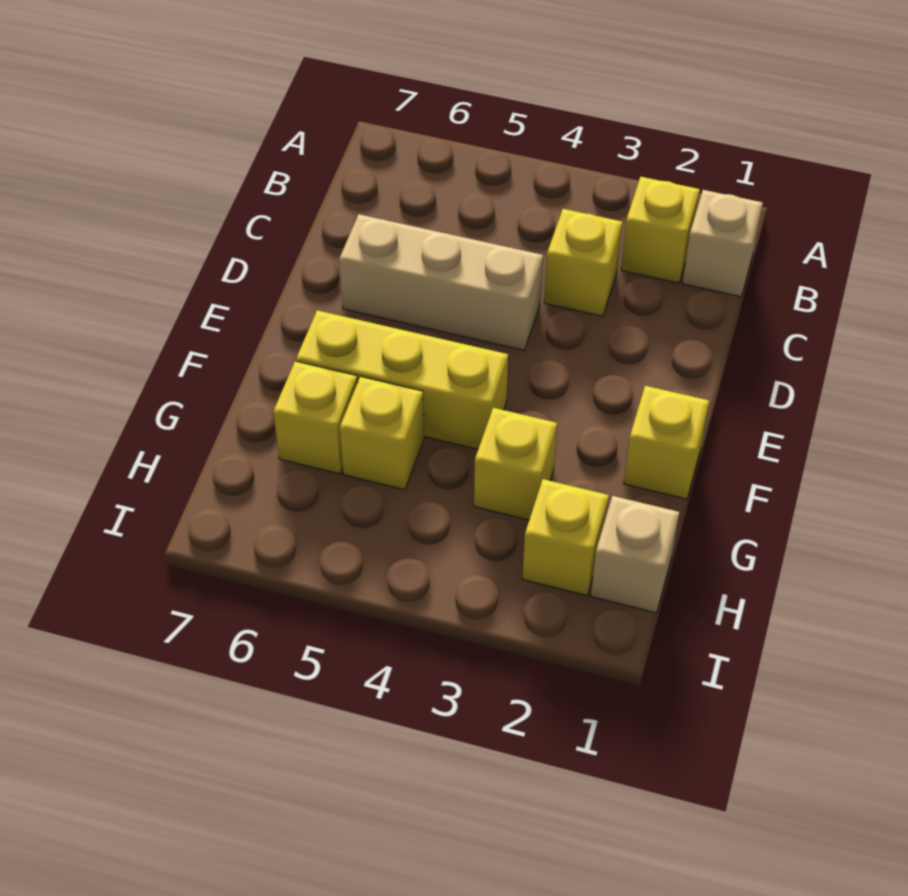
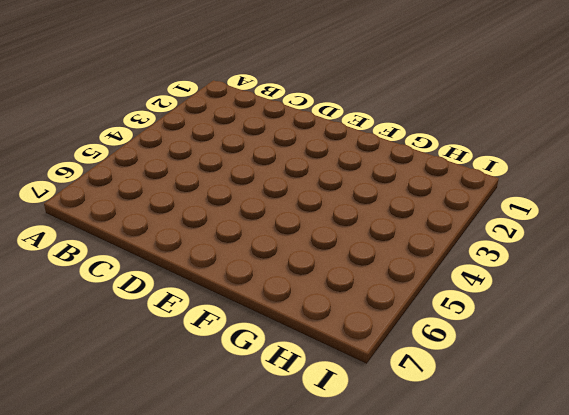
none -> tan brick B1 level 1
none -> yellow brick B2 level 1

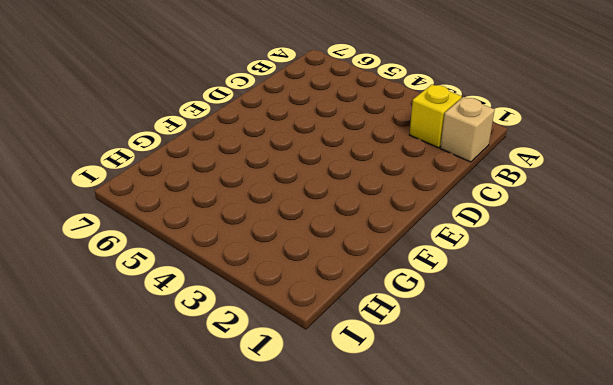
none -> yellow brick C3 level 1
none -> tan brick D4:D6 level 1

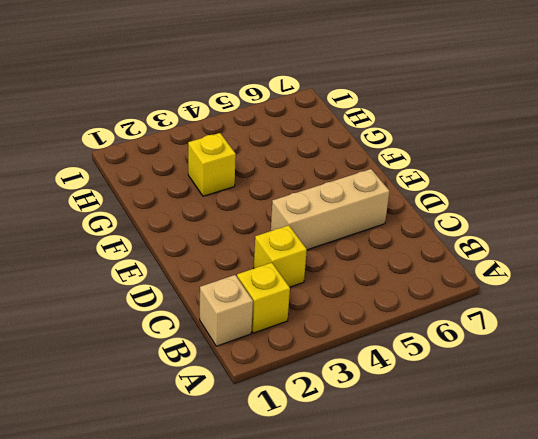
none -> yellow brick F1 level 1
none -> yellow brick F4:F6 level 1

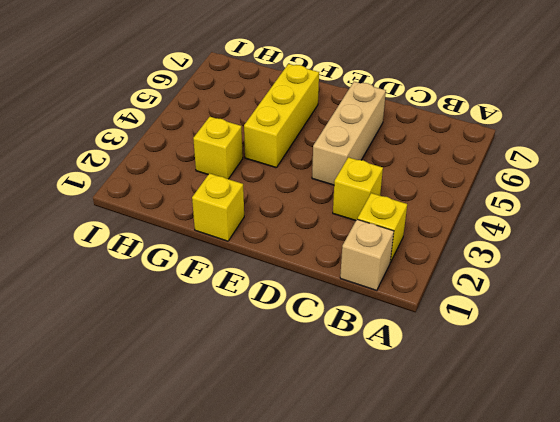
none -> yellow brick G5 level 1
none -> yellow brick G6 level 1

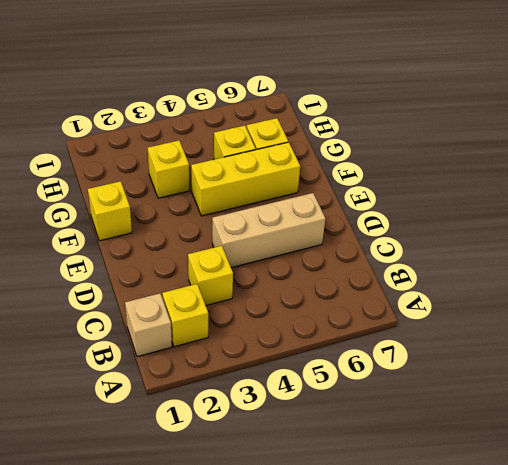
none -> tan brick H1 level 1
none -> yellow brick H2 level 1

